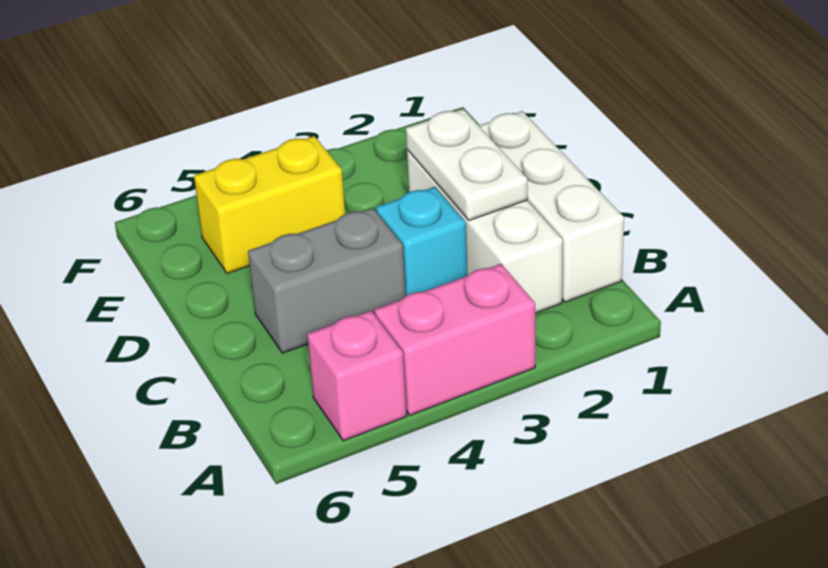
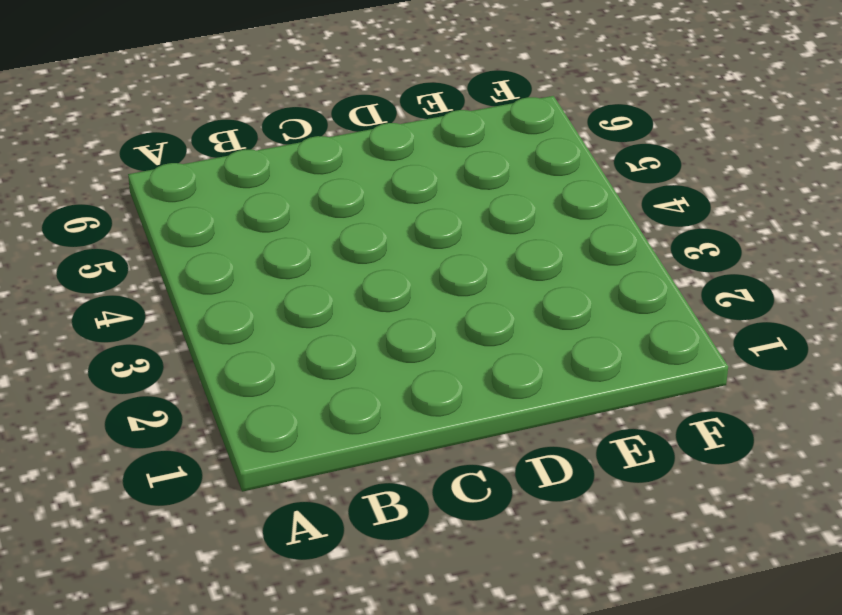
none -> pink brick A3:A4 level 1
none -> pink brick A5 level 1

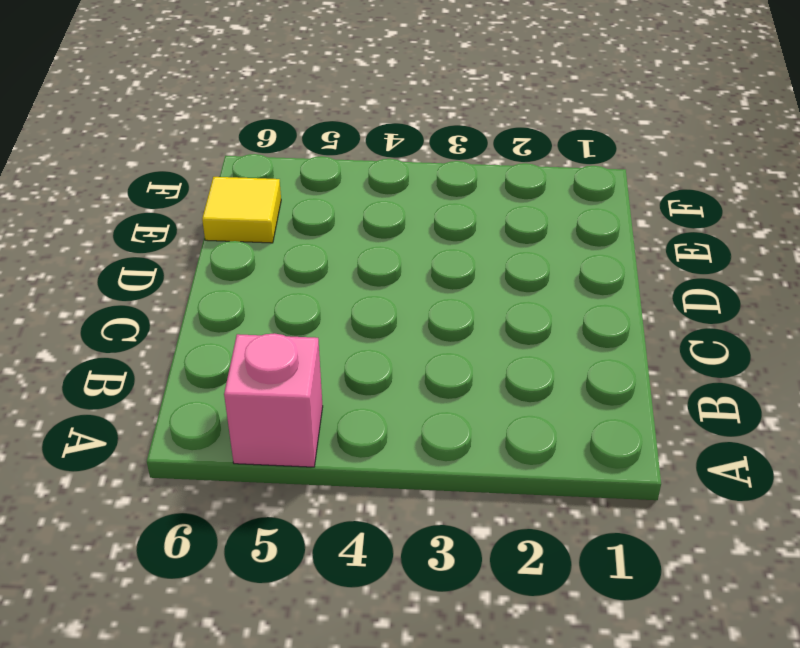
yellow tile E6 level 1 -> none
none -> pink brick A3:A4 level 1
none -> white brick B1:D1 level 1

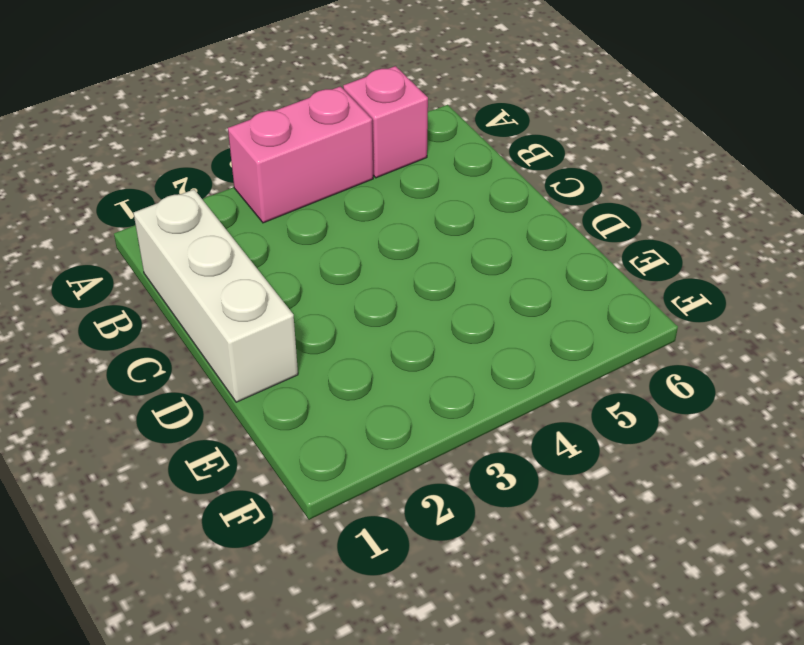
none -> white brick B2:D2 level 1
none -> cyan brick C3 level 1

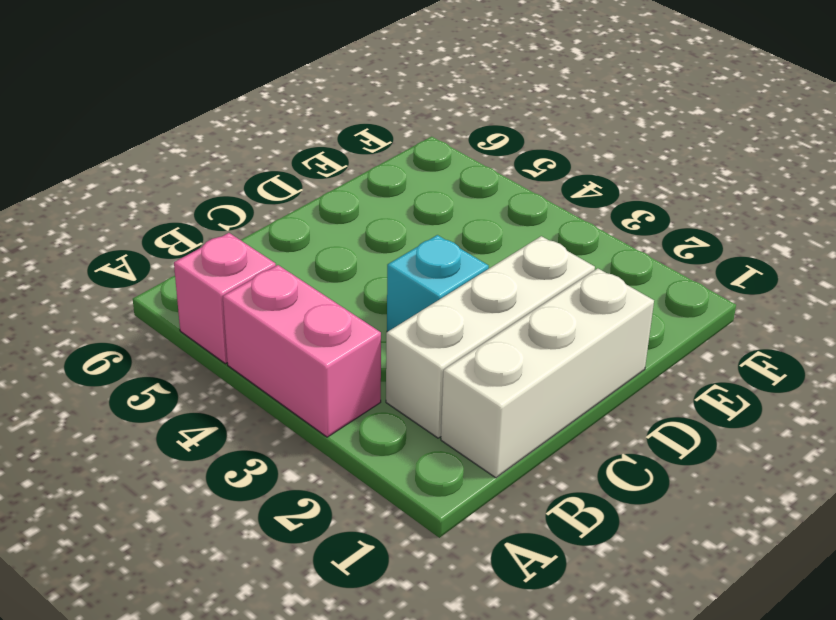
none -> grey brick C4:C5 level 1
none -> yellow brick E4:E5 level 1

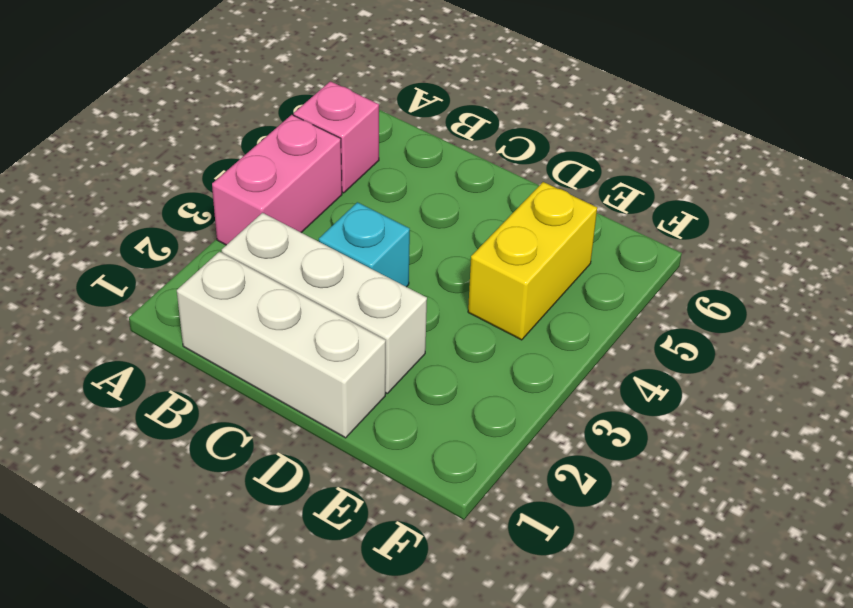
none -> grey brick C4:C5 level 1
none -> white plate C2:D2 level 2

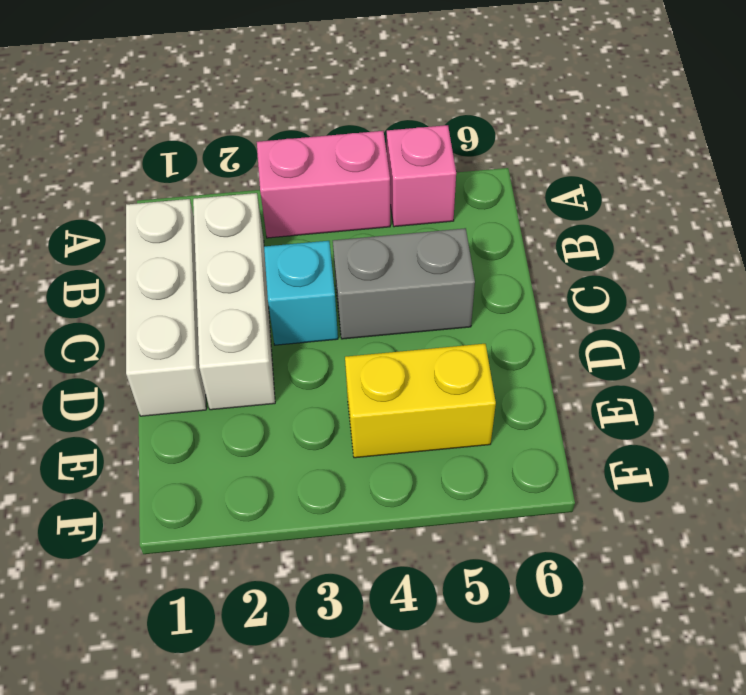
none -> white plate C2:D2 level 2

